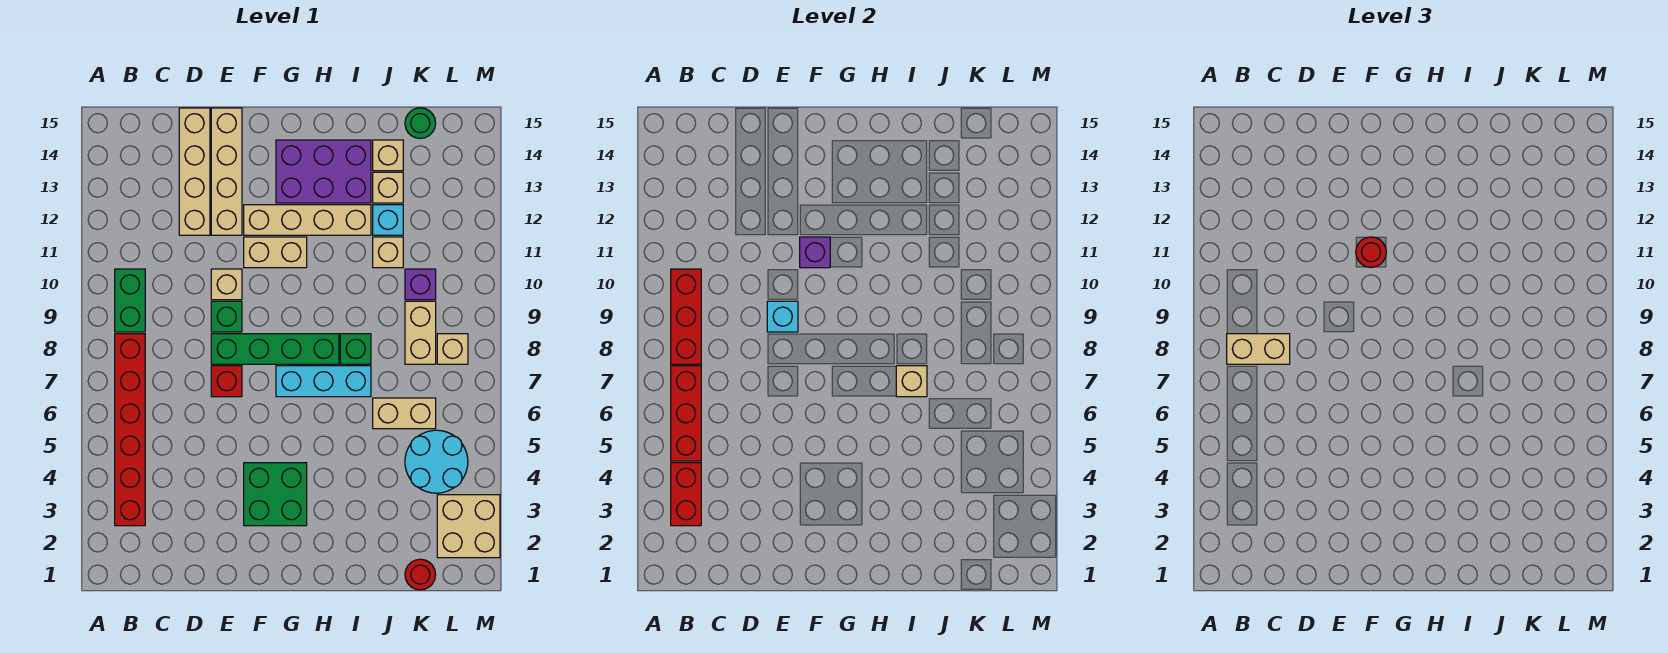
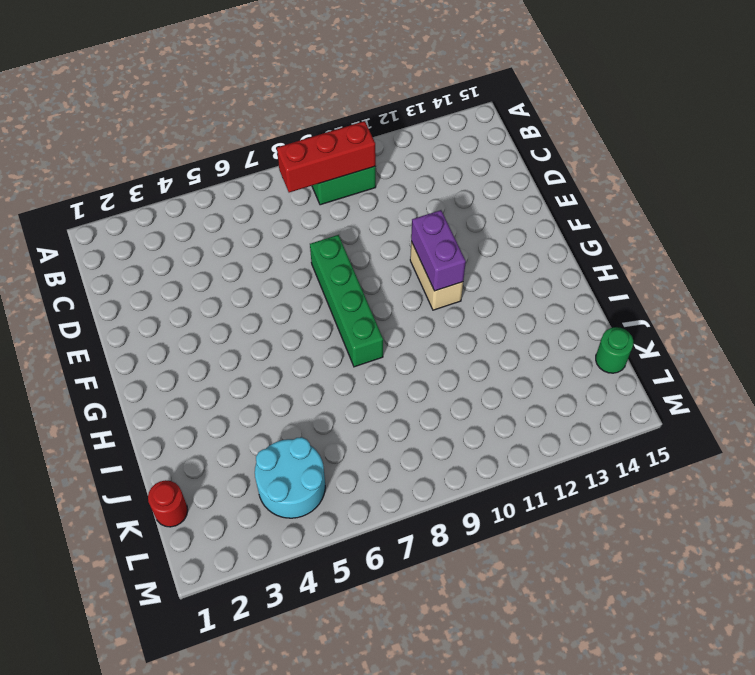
purple brick F11:G11 level 2 -> purple brick F11 level 2
none -> red brick B3:B8 level 1
none -> tan brick D12:D15 level 1
none -> red brick E7 level 1
none -> green brick E9 level 1

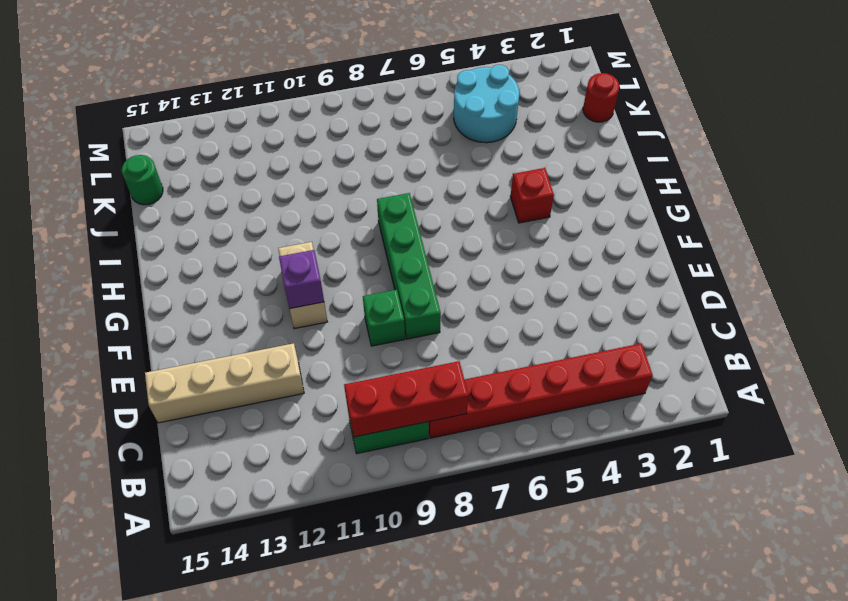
red brick H4 level 1 -> red brick E7 level 1
none -> tan brick E10 level 1
none -> tan brick E12:E15 level 1
none -> green brick F3:G4 level 1
none -> tan brick F12:I12 level 1

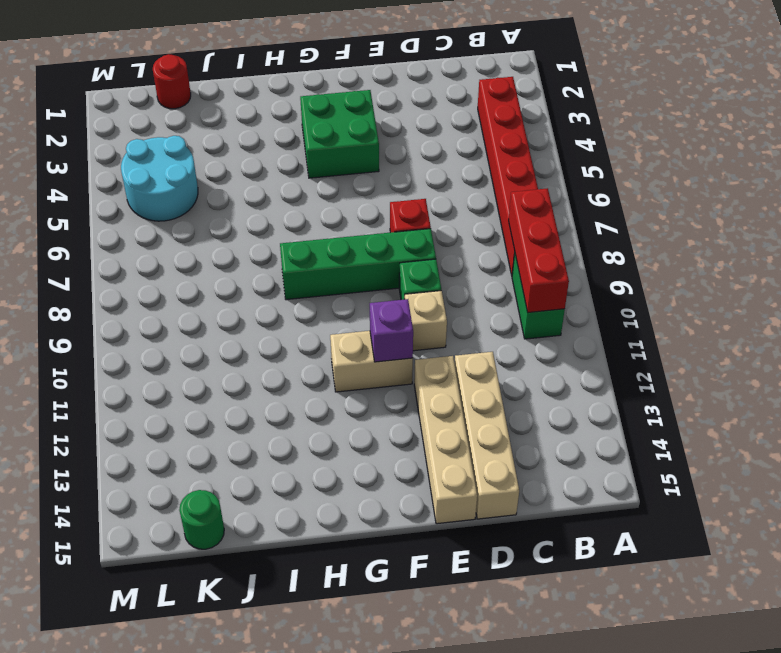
none -> tan brick F12:I12 level 1
none -> cyan brick G7:I7 level 1
none -> purple brick G13:I14 level 1
none -> green brick I8 level 1

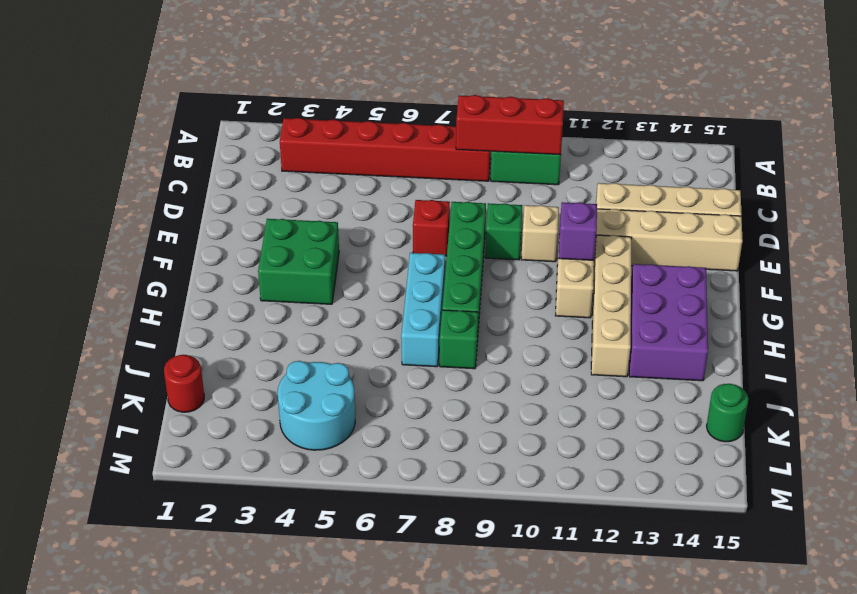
none -> tan brick J6:K6 level 1
none -> tan brick J11 level 1
none -> cyan brick J12 level 1
none -> tan brick J13 level 1

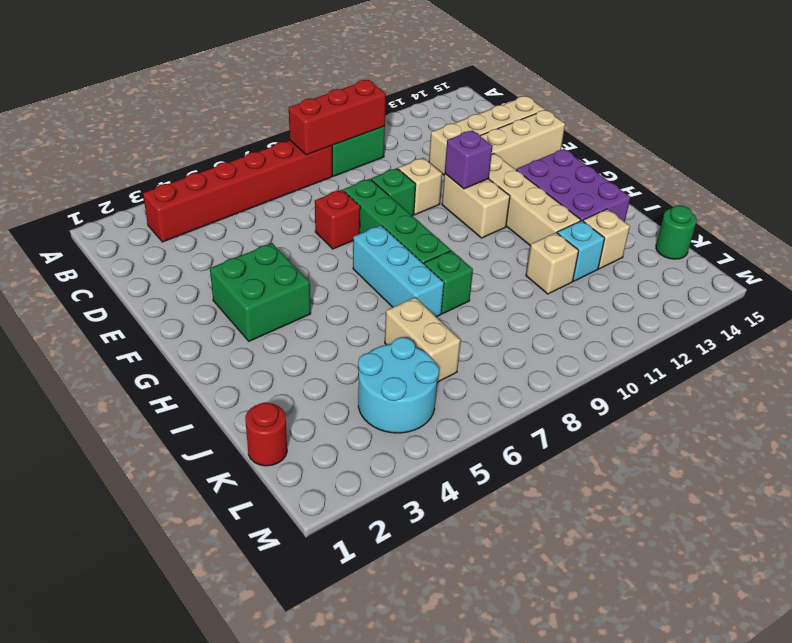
none -> tan brick J14 level 1
none -> tan brick K8:K9 level 1
none -> purple brick K10 level 1
none -> tan brick L2:M3 level 1

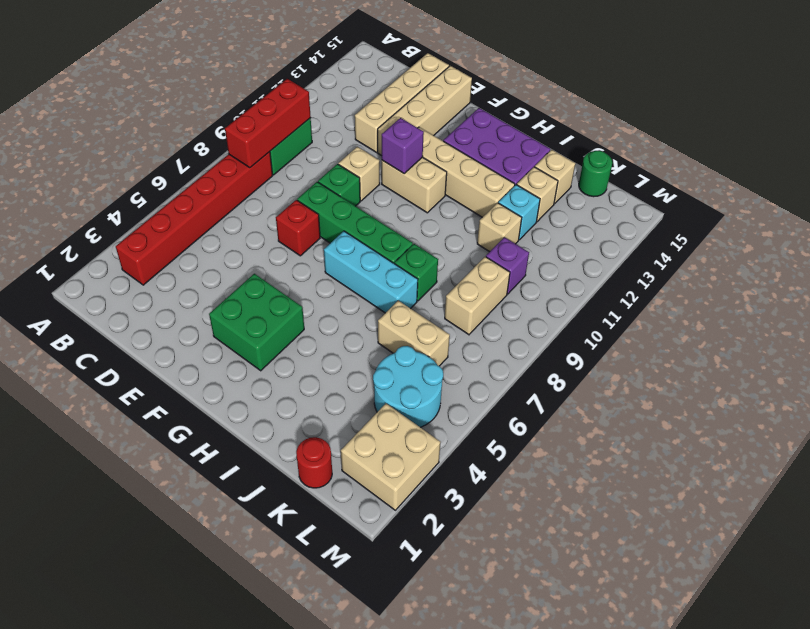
none -> tan brick L8 level 1
none -> red brick B3:B4 level 2
none -> red brick B5:B7 level 2
none -> cyan brick E9 level 2

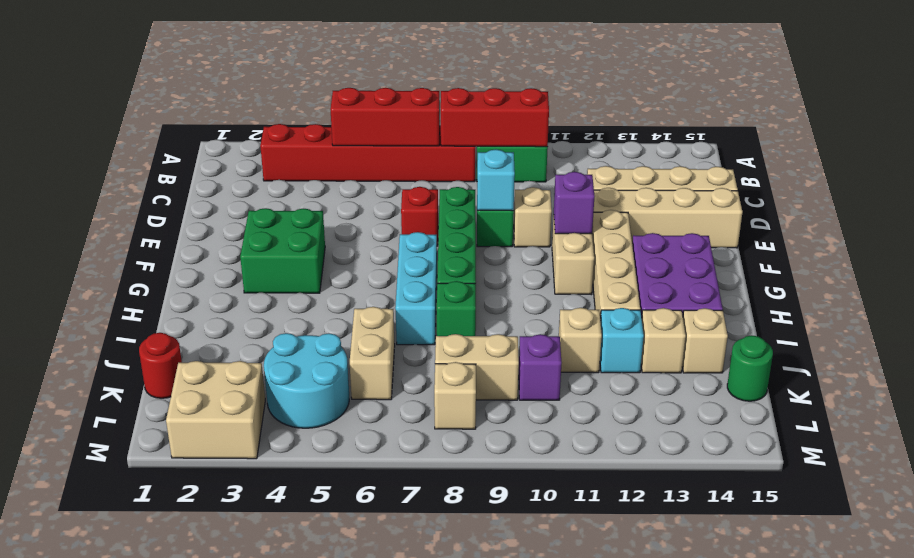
none -> red brick B3:B4 level 2
none -> tan brick I7 level 2
none -> tan brick B8:C8 level 3
none -> red round brick F11 level 3

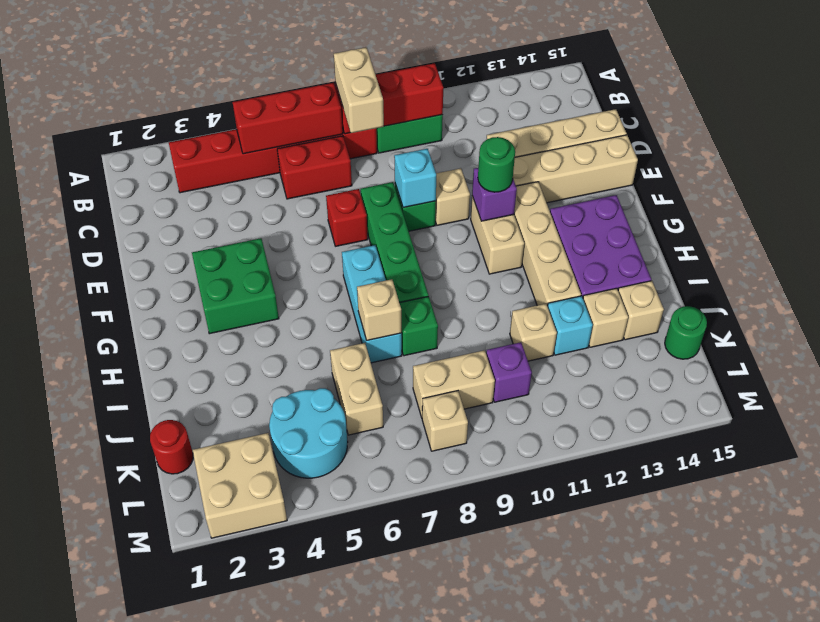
red brick C6:C7 level 1 -> red brick B3:B4 level 2
green round brick F11 level 3 -> red round brick F11 level 3

